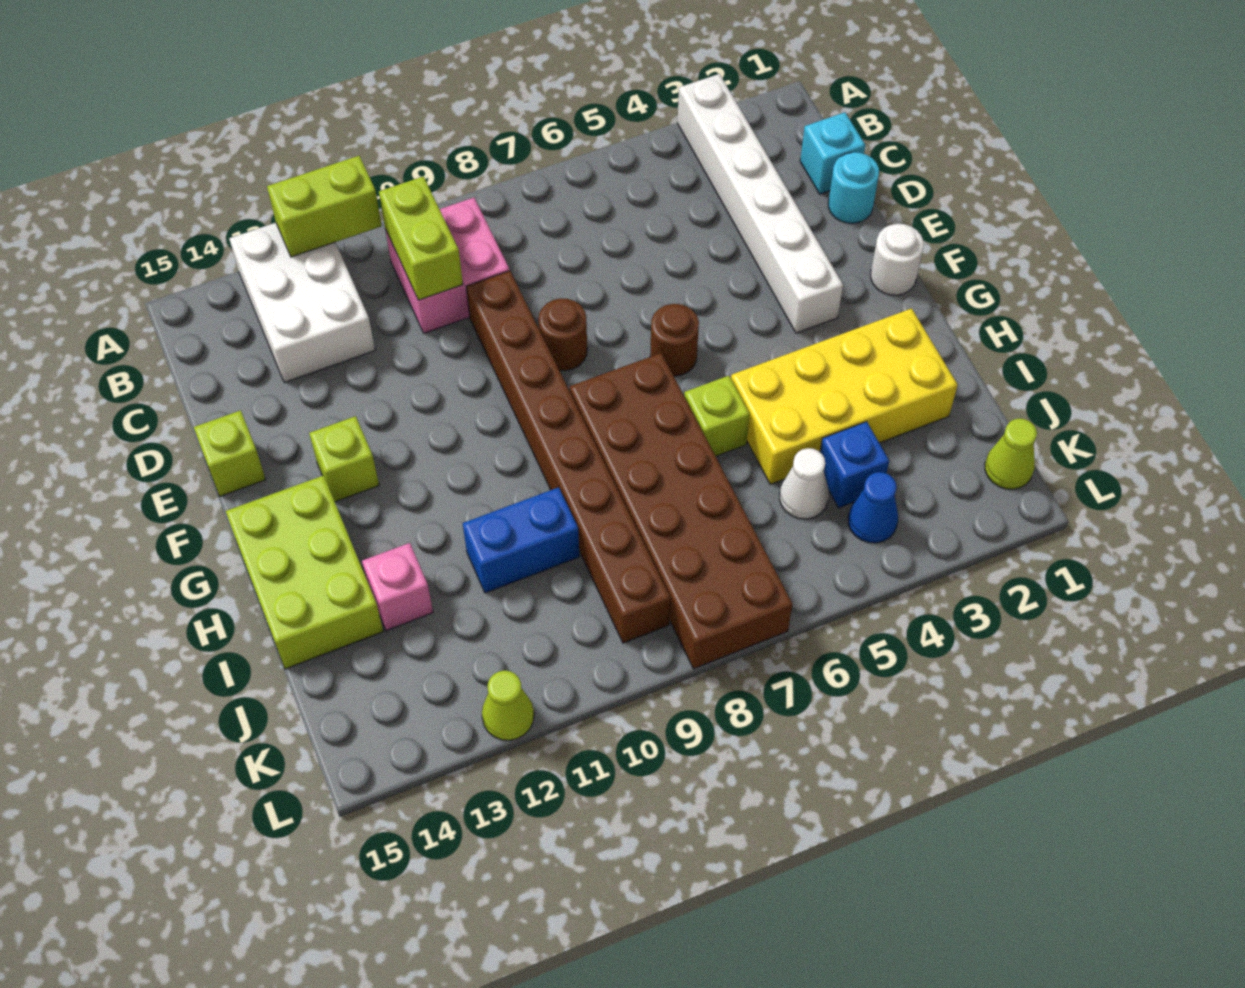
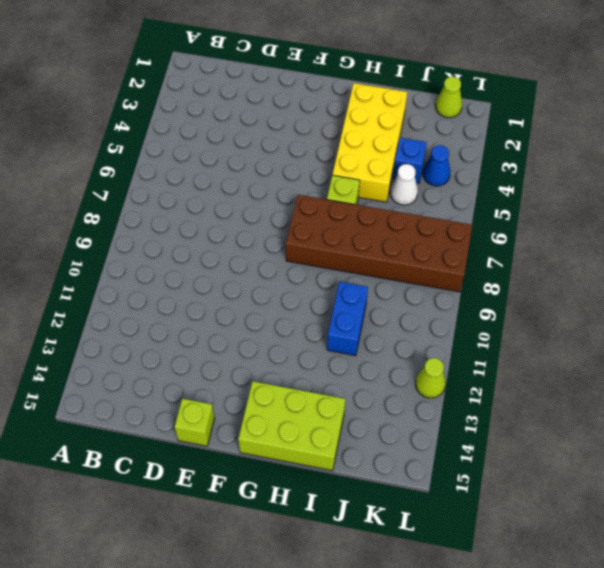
none -> white brick A3:F3 level 1
none -> white brick A12:C13 level 1
none -> pink brick B9:C10 level 1

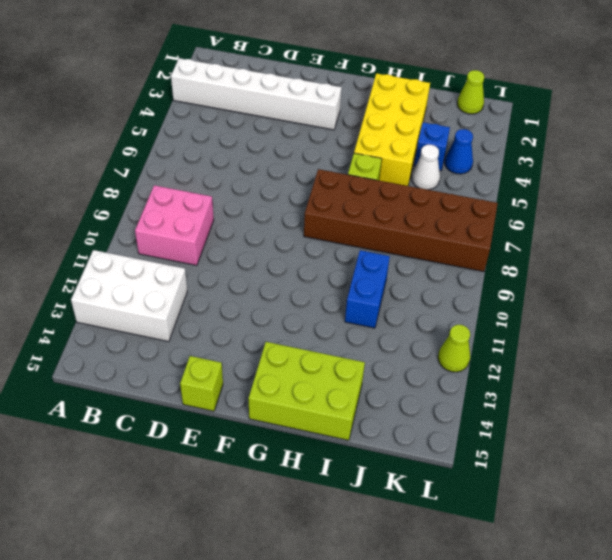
none -> cyan brick C1 level 1
none -> cyan round brick D1 level 1
none -> brown brick D9:K9 level 1

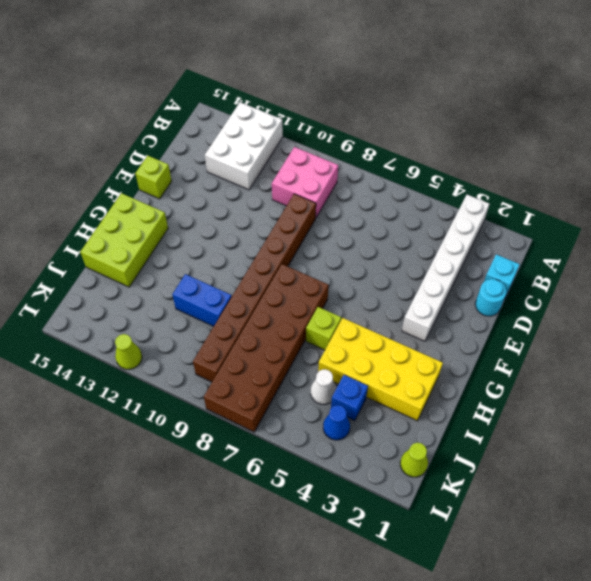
none -> brown round brick E8 level 1
none -> white round brick F1 level 1
none -> brown round brick F6 level 1

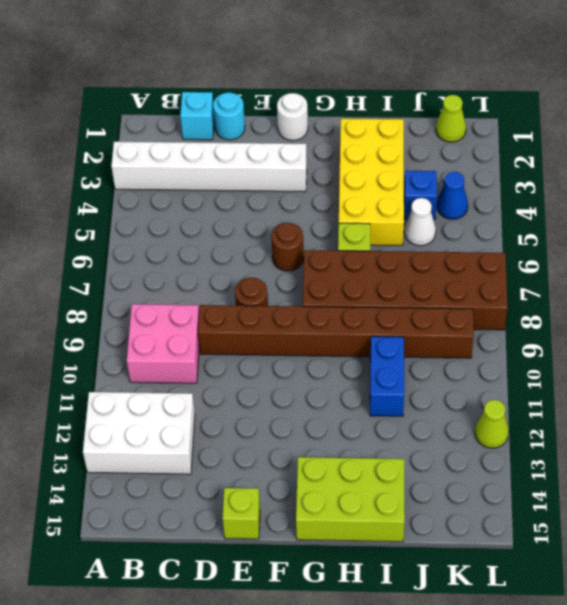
none -> lime brick F13 level 1
none -> pink brick I13 level 1
none -> lime brick A11:A12 level 2

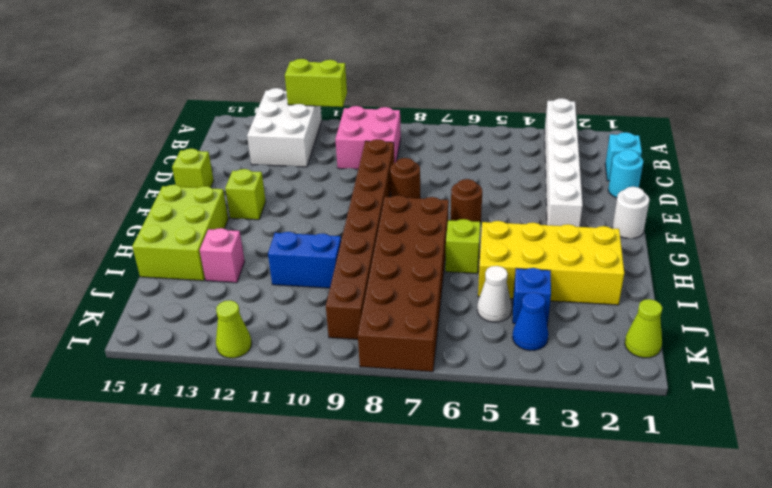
none -> lime brick B10:C10 level 2

